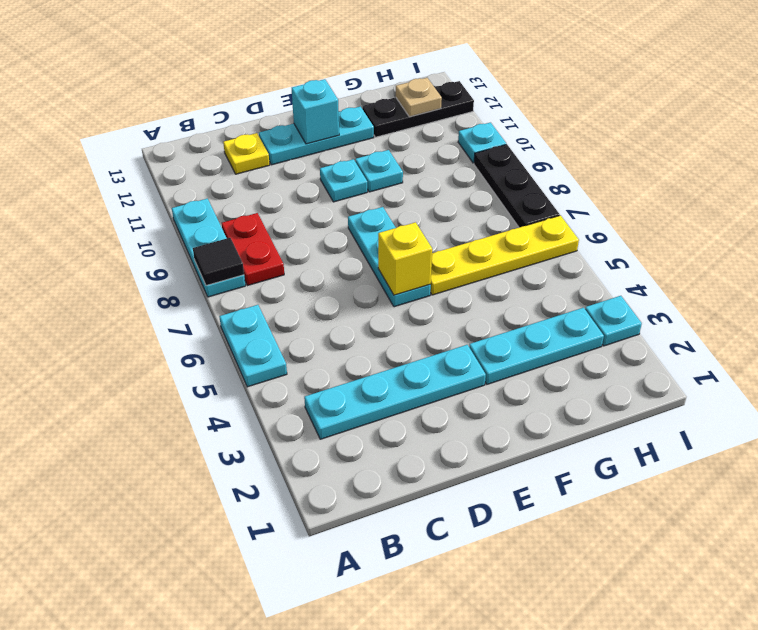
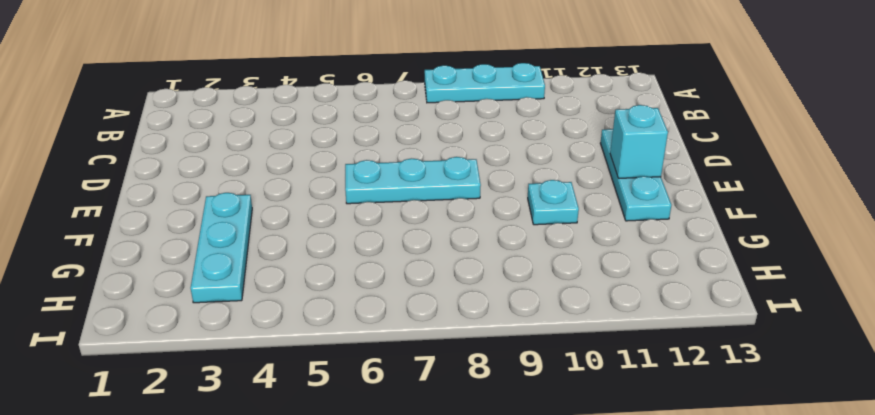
none -> cyan plate A5:A6 level 1
none -> cyan plate B3:E3 level 1
none -> red plate B8:B9 level 1

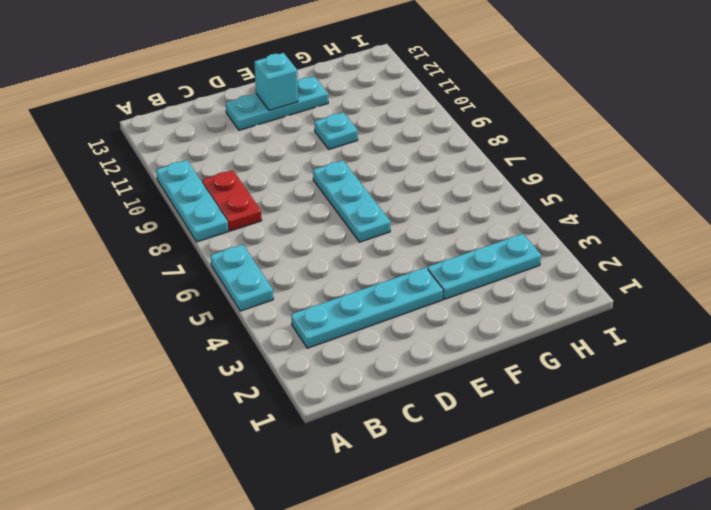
none -> yellow plate C12 level 1
none -> cyan plate E10 level 1
none -> yellow plate F6:I6 level 1

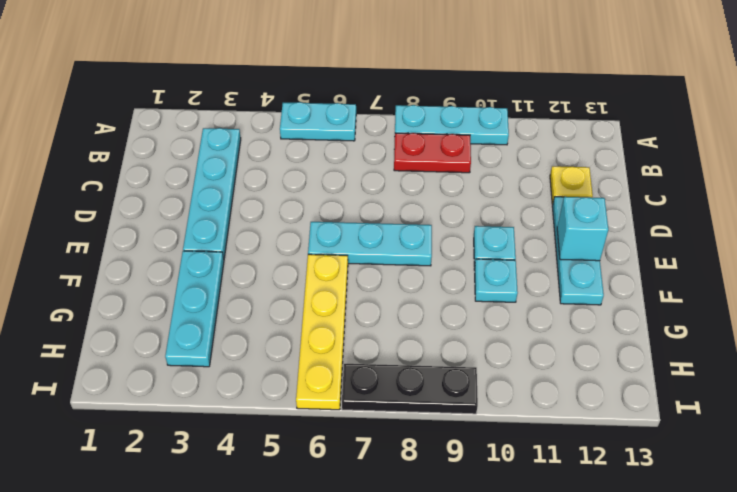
none -> black plate G12:I12 level 1
none -> cyan plate I3 level 1
none -> cyan plate I10 level 1

